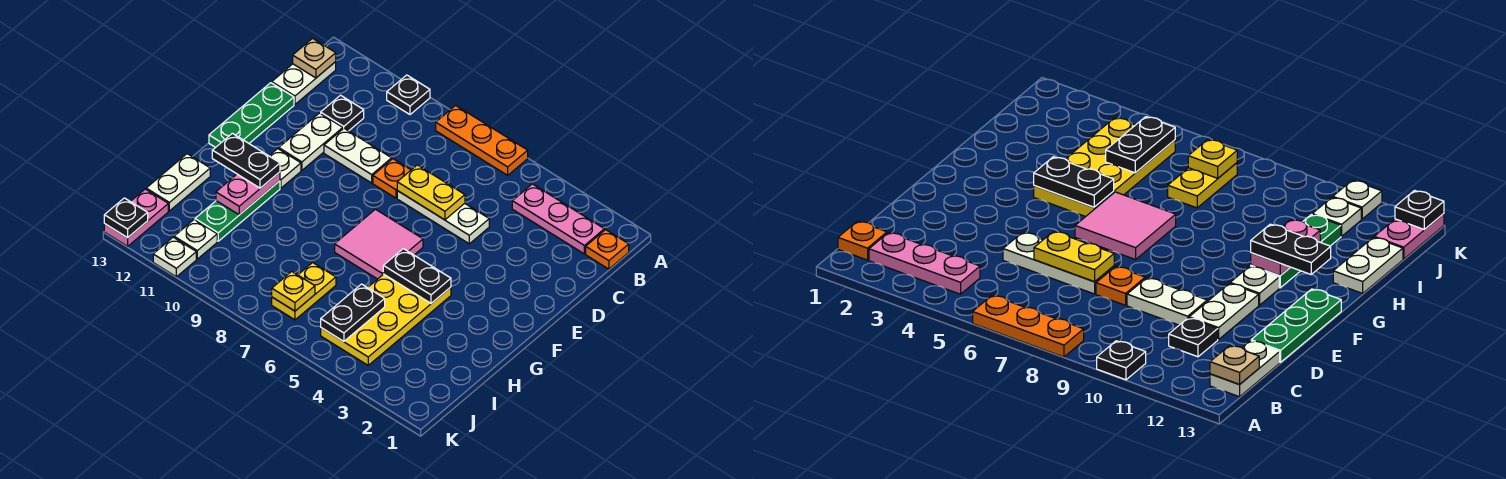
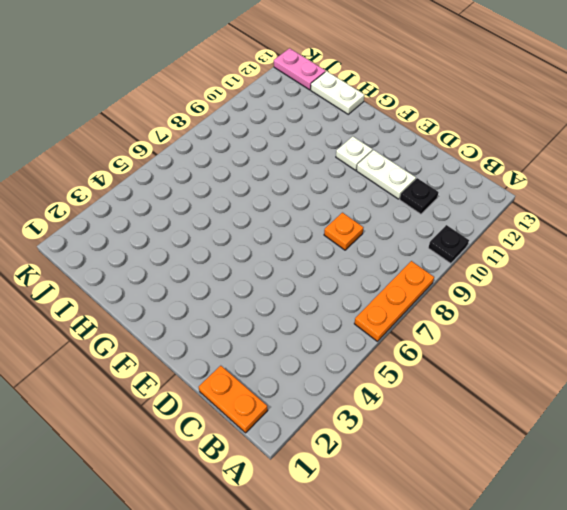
orange plate B1:C1 level 1 -> orange plate B1 level 1
none -> pink plate B2:B4 level 1
none -> white plate B13:C13 level 1
none -> white plate D5:D7 level 1

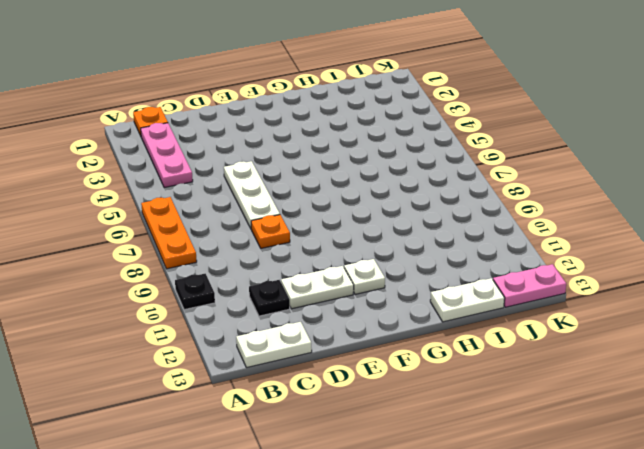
none -> white plate D9:D10 level 1
none -> green plate D13:F13 level 1
none -> pink tile F6:G7 level 1

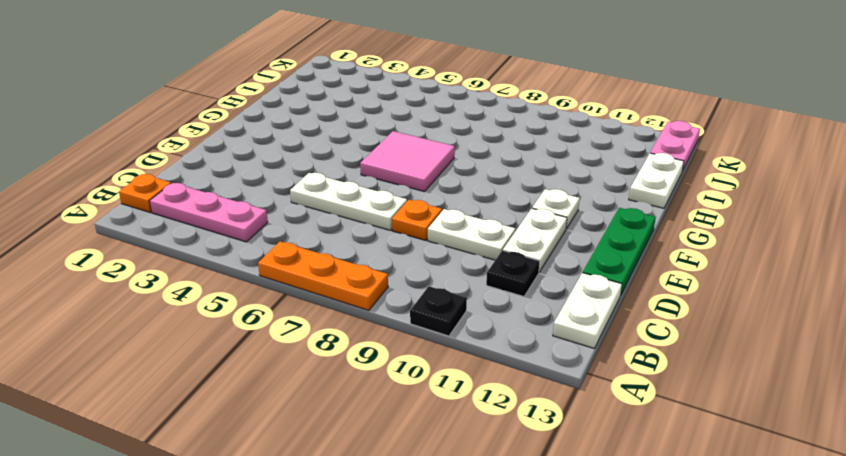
none -> yellow plate G4:J5 level 1
none -> green plate G11:I11 level 1
none -> yellow plate I7:J7 level 1

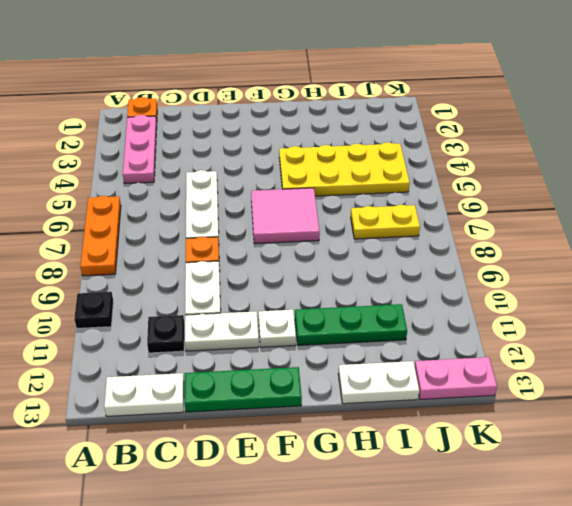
none -> white plate J11 level 1
none -> white plate K11 level 1
none -> tan plate B13 level 2

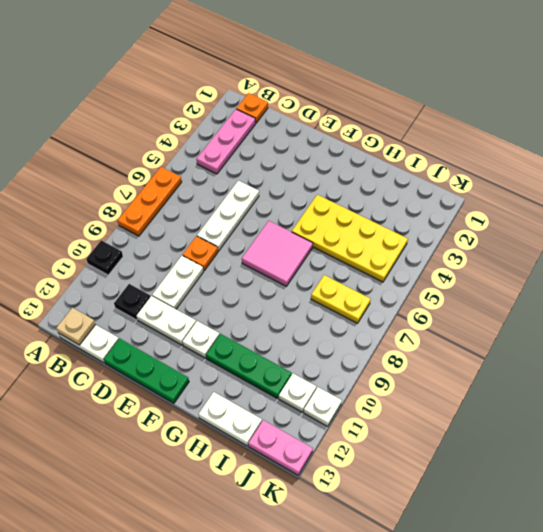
none -> yellow plate D6:D7 level 2
none -> black plate G4:G5 level 2
none -> pink plate G11:H11 level 2

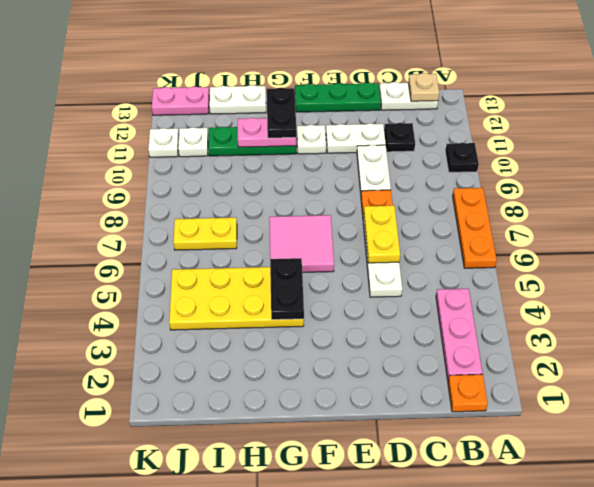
none -> black plate I5:J5 level 2
none -> yellow plate J7 level 2
none -> black plate K13 level 2

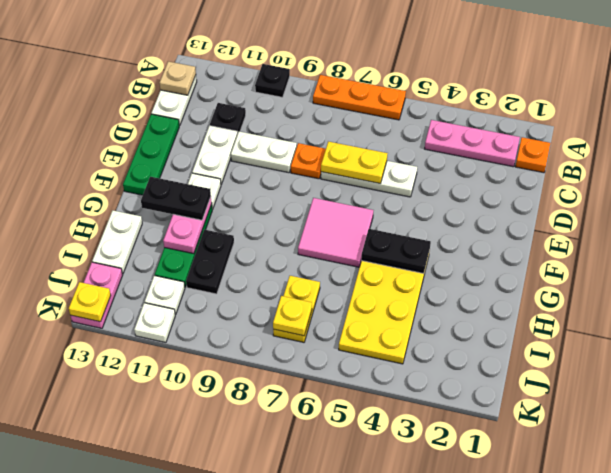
black plate H10:I10 level 1 -> black plate I5:J5 level 2
yellow plate K13 level 2 -> black plate K13 level 2

